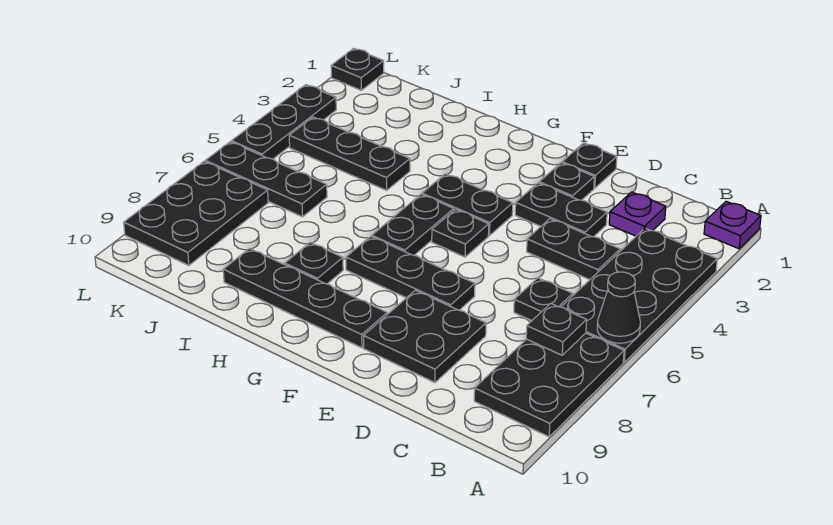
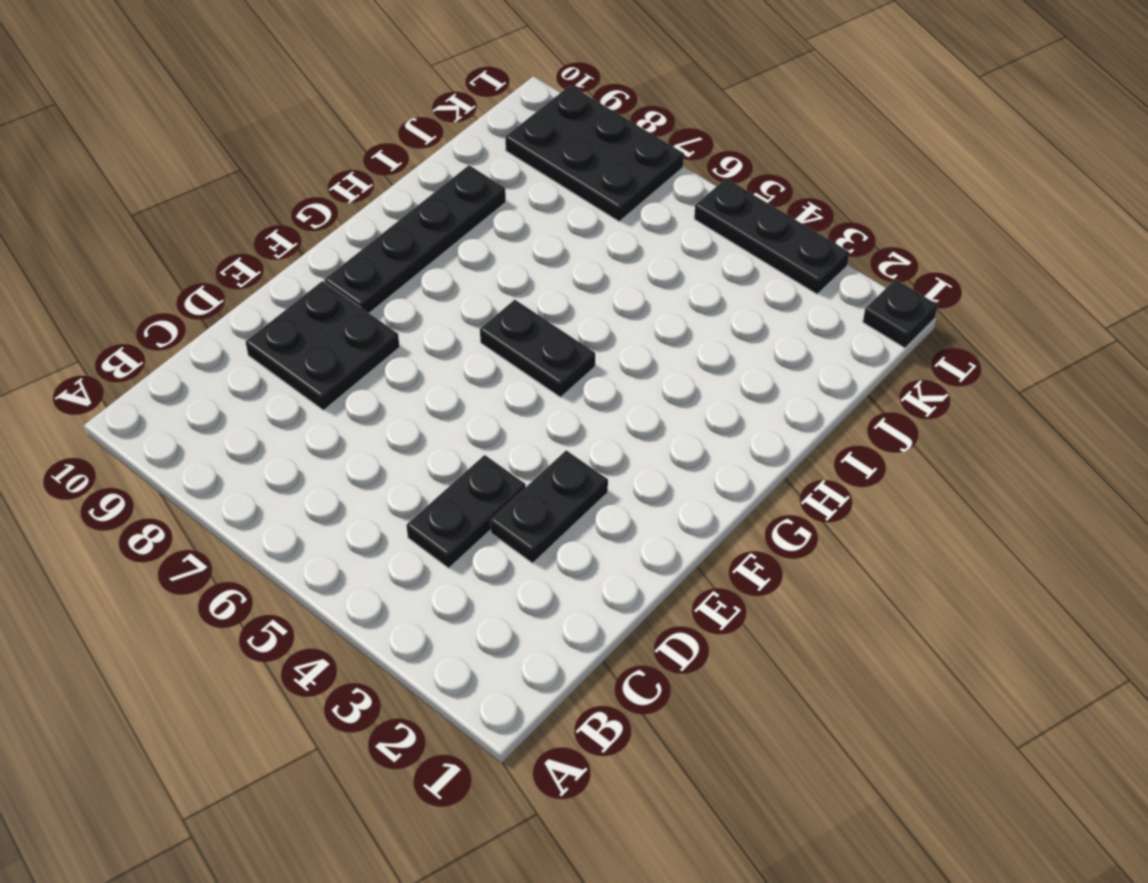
none -> purple plate A1 level 1
none -> black plate A3:B6 level 1
none -> black plate A7:B9 level 1

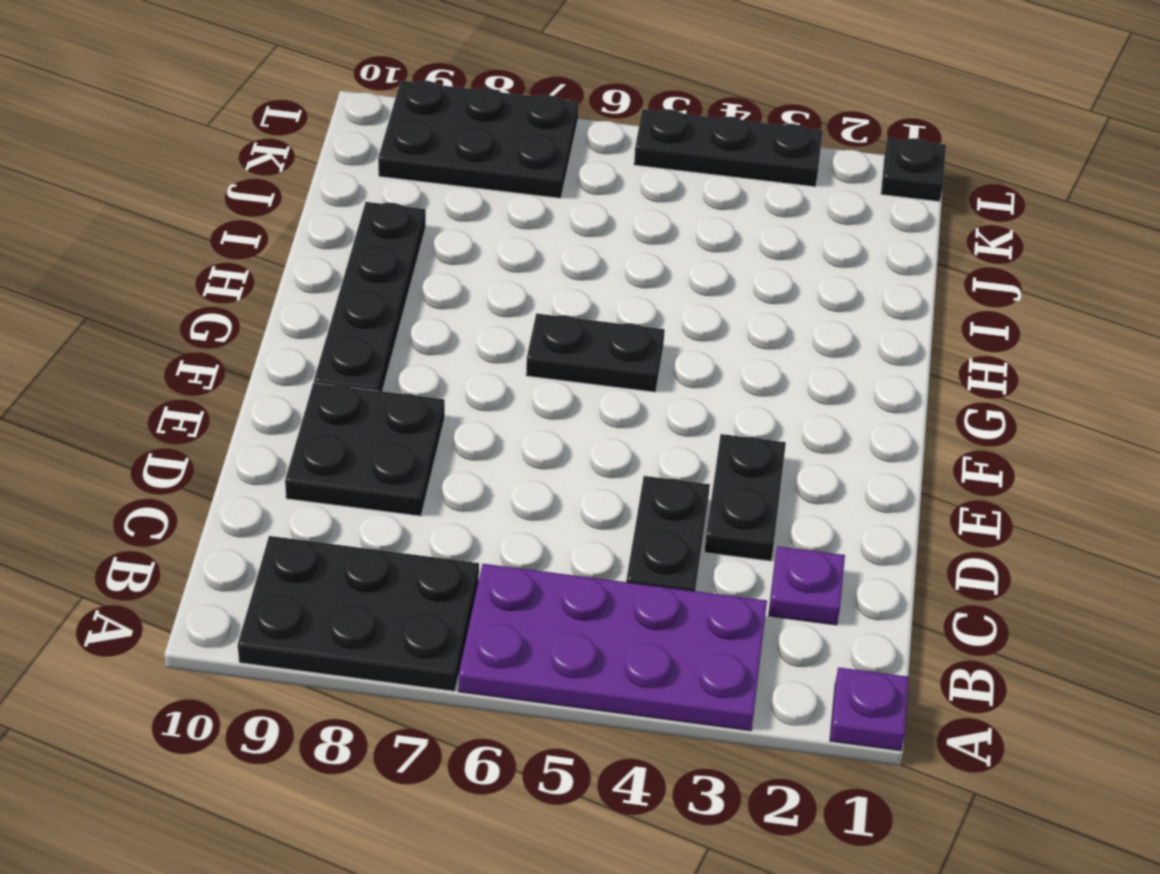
purple plate A3:B6 level 1 -> black plate A3:B6 level 1
none -> black plate C6 level 1
none -> black plate E1 level 1
none -> black plate E2 level 1

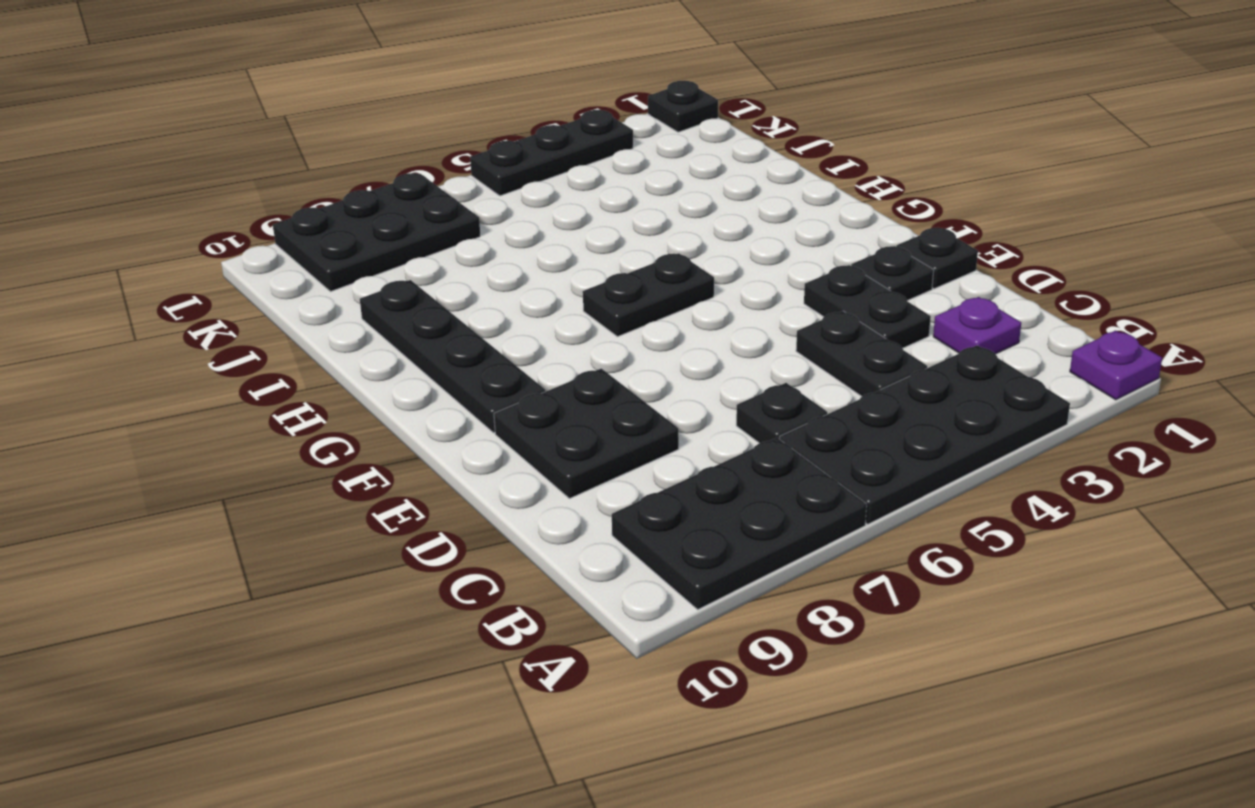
none -> black plate E7:G7 level 1
none -> black plate F4:G4 level 1
none -> black plate F5 level 1

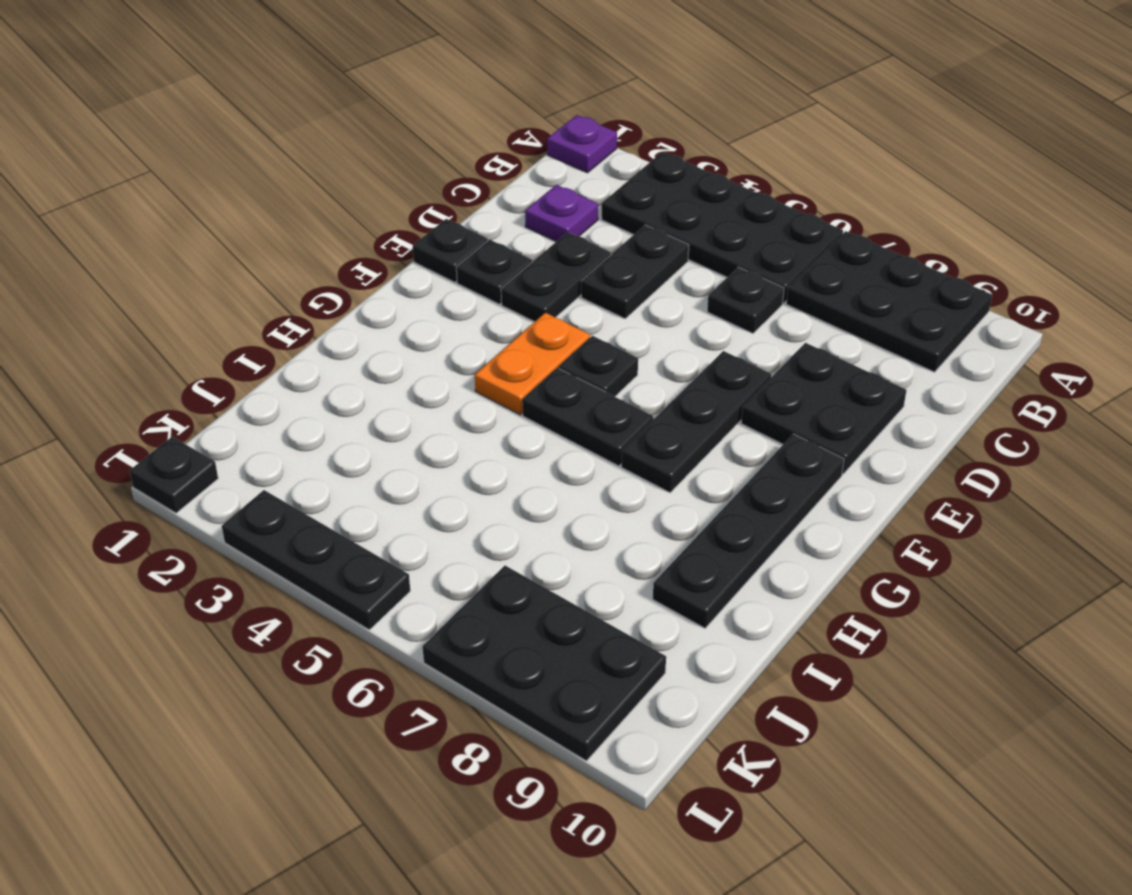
orange plate F4:G4 level 1 -> black plate F4:G4 level 1
none -> black plate H8 level 1
none -> black plate I4:K4 level 1
none -> black plate J6:L6 level 1

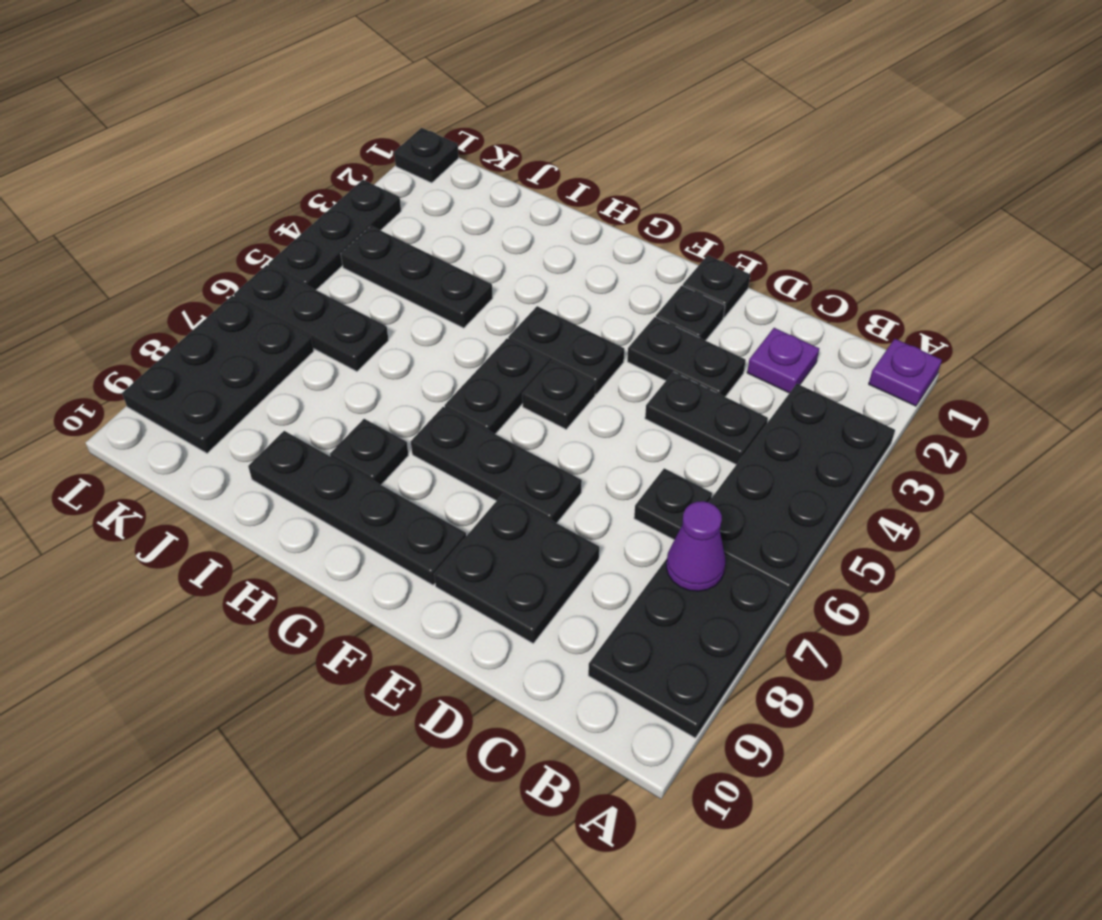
purple cone B7 level 2 -> black plate B7 level 2
none -> black cone A6 level 2

